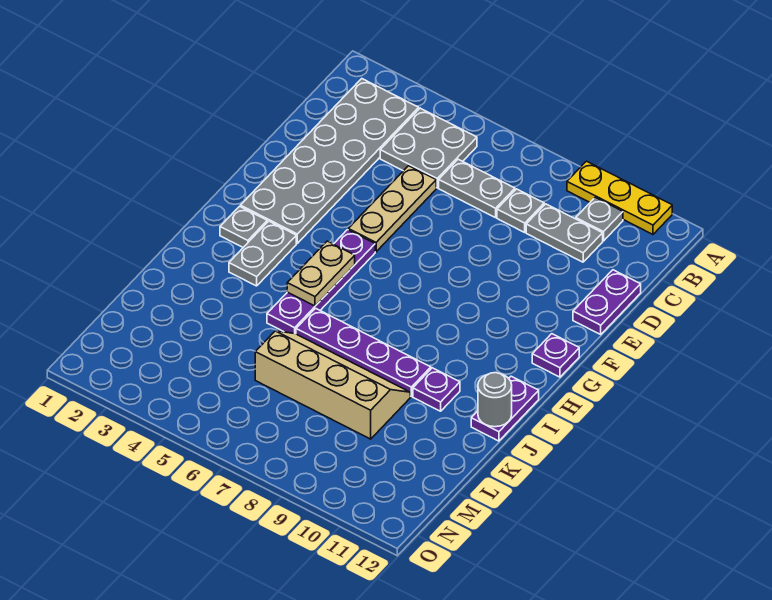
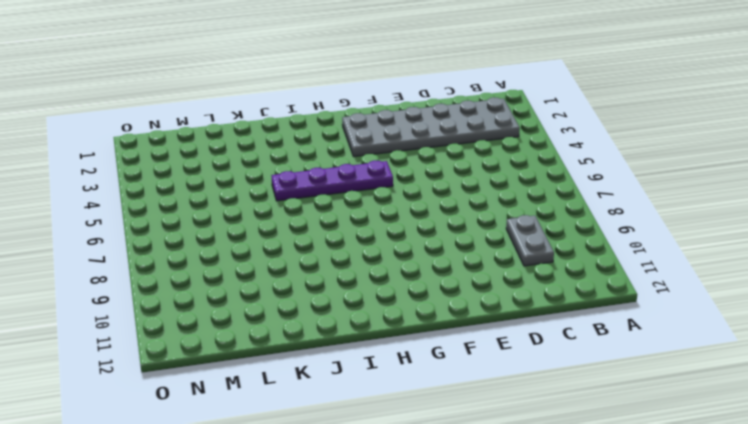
none -> yellow plate A9:A11 level 1
none -> grey plate B4:C5 level 1
none -> grey plate B10 level 1

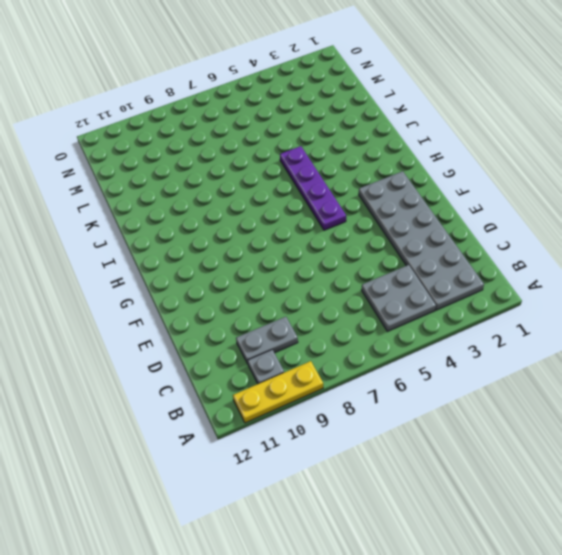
none -> grey plate C6:C7 level 1
none -> grey plate C8 level 1
none -> tan plate D5:F5 level 1

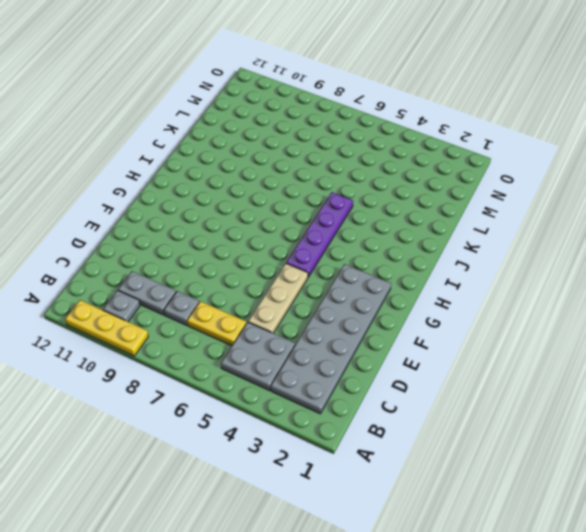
yellow plate C6:C7 level 1 -> grey plate C6:C7 level 1
none -> purple plate D12:E12 level 1
none -> purple plate G12 level 1
none -> grey plate H2 level 1

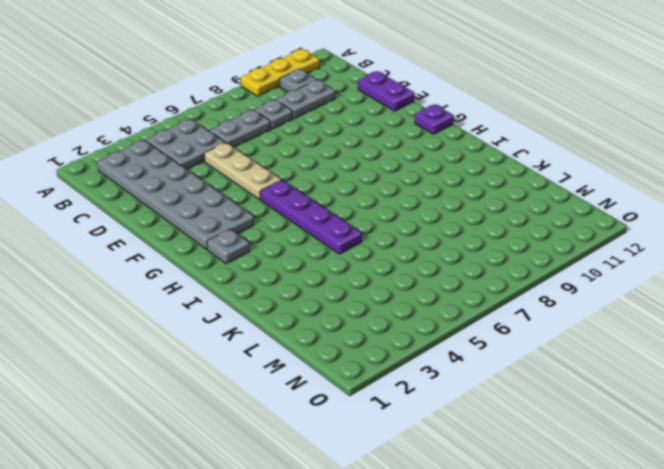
none -> grey plate H3:I3 level 1
none -> purple plate I12:J12 level 1
none -> purple plate J6:J9 level 1

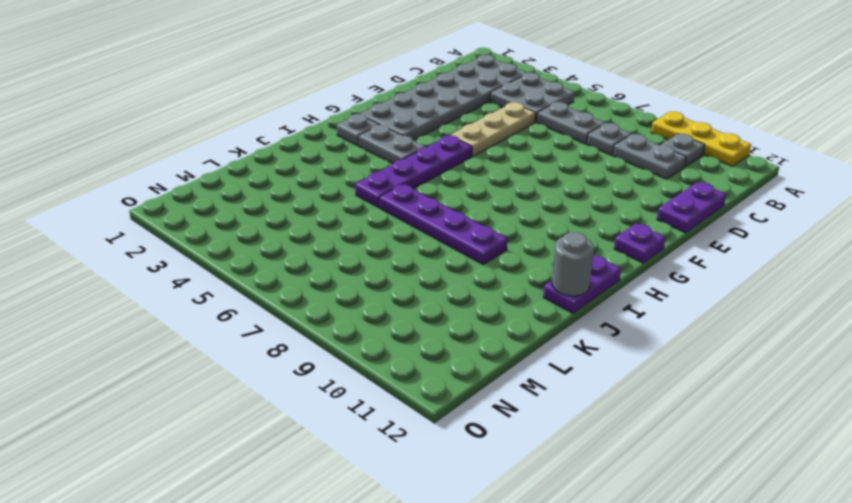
grey plate H3:H4 level 1 -> grey plate H3:I3 level 1
none -> purple plate J10 level 1
none -> tan slope K6:L9 level 1 top L
none -> tan plate H5:I5 level 2

